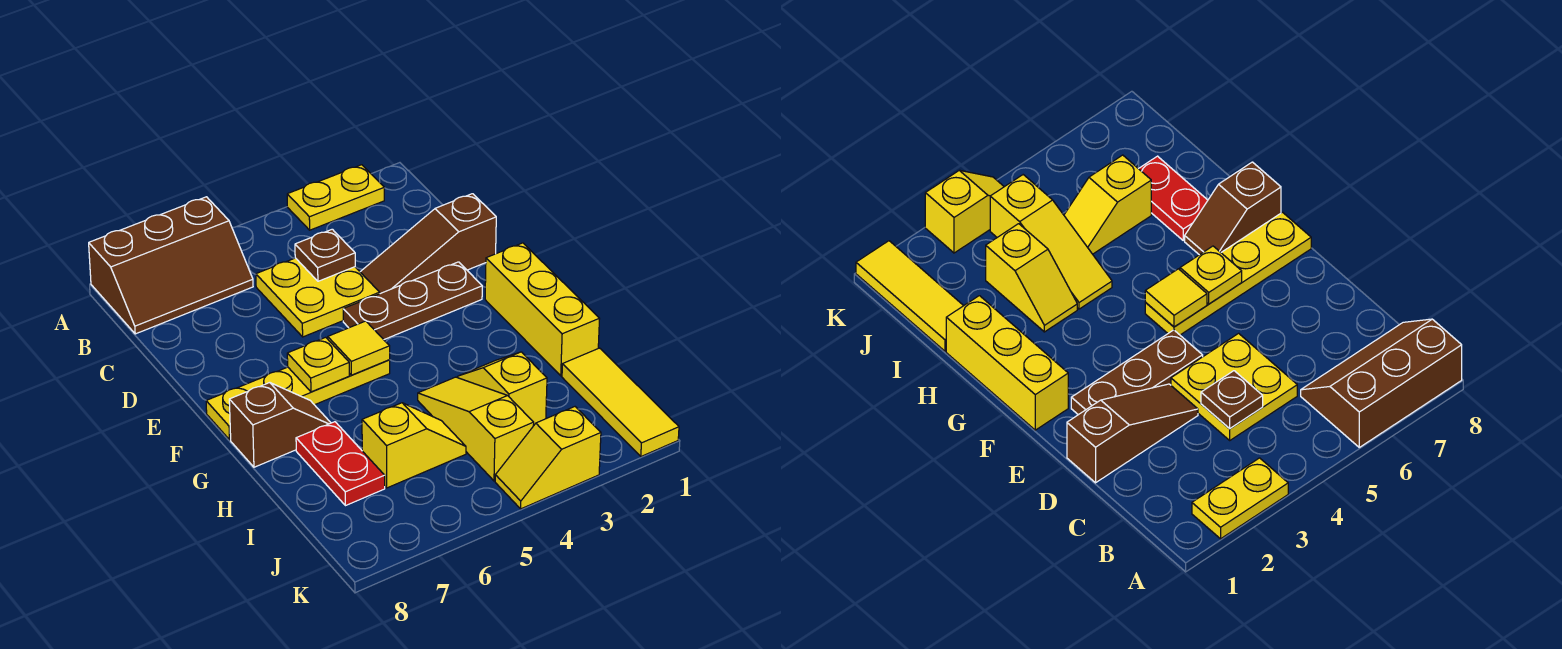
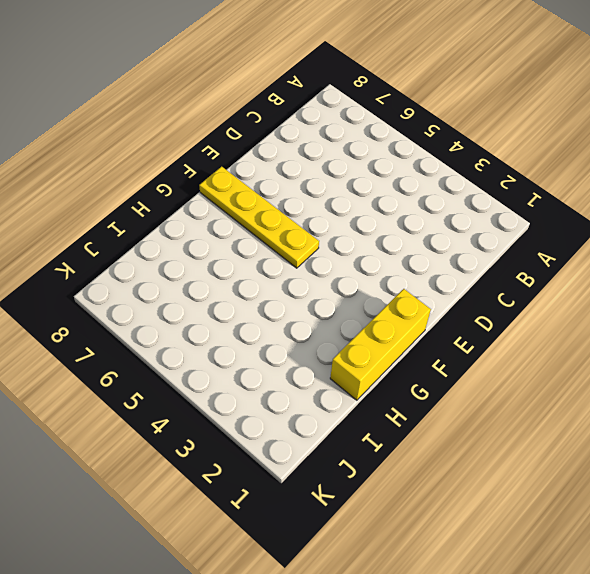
none -> yellow plate A2:A3 level 1
none -> brown slope A6:B8 level 1 top A
none -> yellow plate C4:D5 level 1

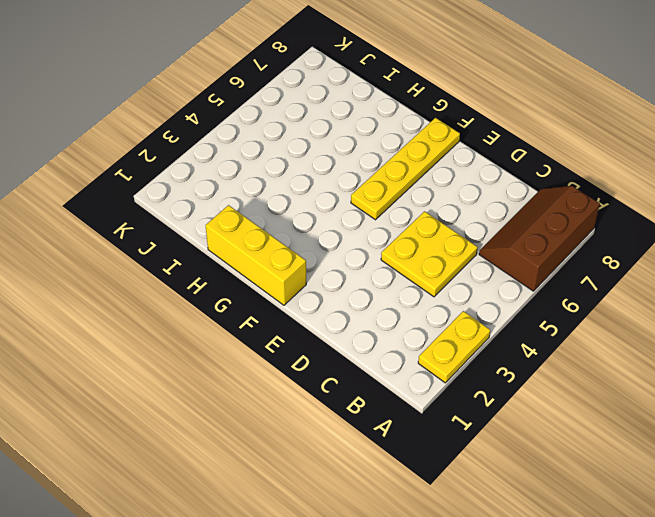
none -> brown slope D1:D3 level 1 top 1
none -> brown plate E2:E4 level 1
none -> brown slope G7:G8 level 1 top 8

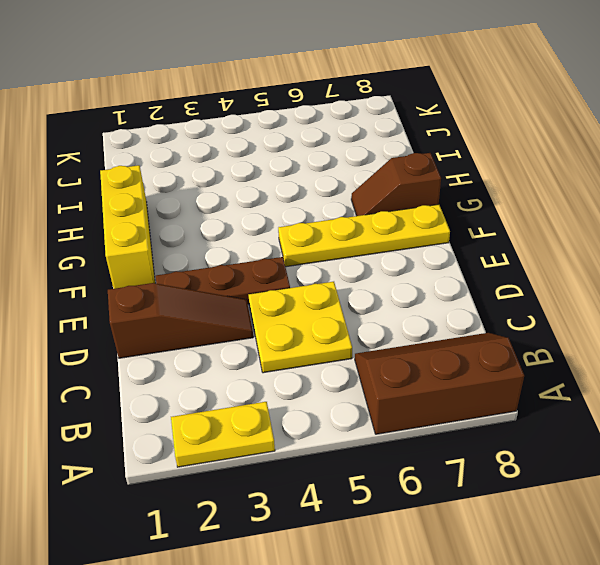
none -> yellow slope H3:I3 level 1 top I
none -> yellow slope H4:J4 level 1 top J
none -> red plate H7:I7 level 1

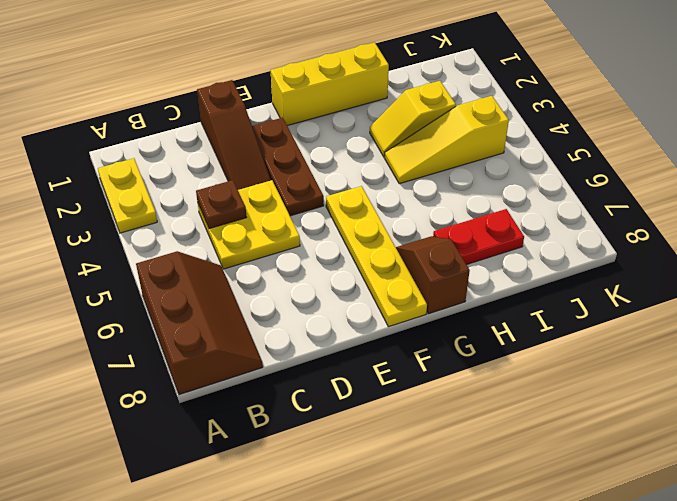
none -> yellow tile I1:K1 level 1
none -> yellow slope I5:I6 level 1 top 6
none -> yellow slope K3:K4 level 1 top 3

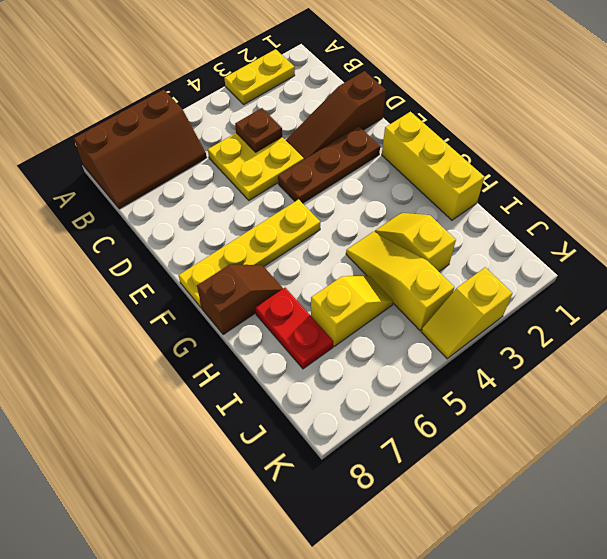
none -> yellow tile I1:K1 level 1
none -> yellow tile F5 level 2
none -> yellow plate F6 level 2

